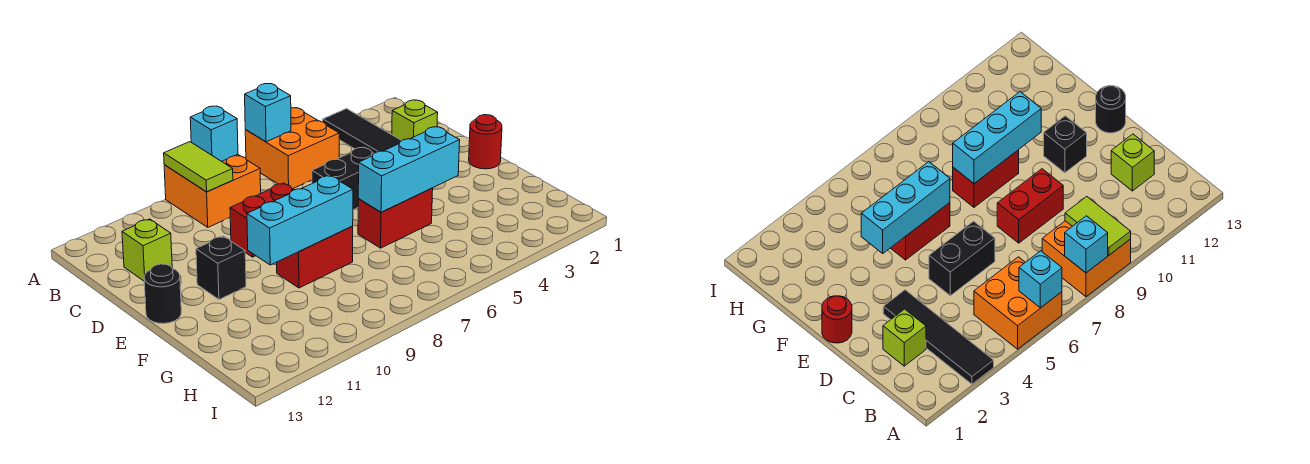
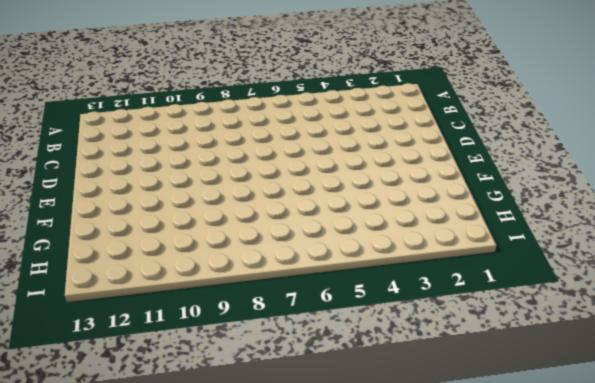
none -> black tile A3:D3 level 1
none -> orange brick A5:B6 level 1
none -> orange brick A8:B9 level 1

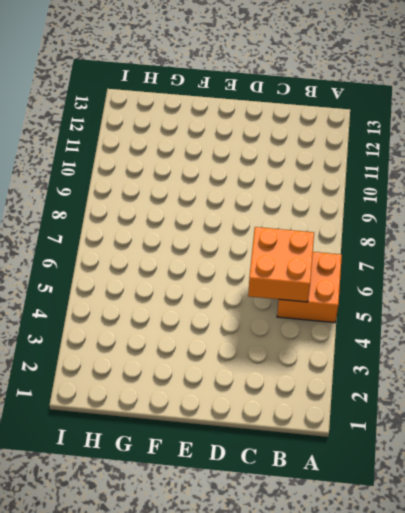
orange brick B5:C6 level 2 -> orange brick A8:B9 level 1
none -> black tile A3:D3 level 1
none -> lime brick C2 level 1
none -> lime brick C12 level 1

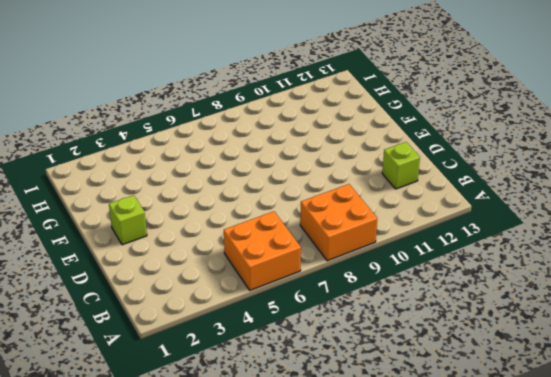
lime brick E2 level 1 -> lime brick C2 level 1
none -> black tile A3:D3 level 1
none -> black brick D5:D6 level 1
none -> red brick D8:D9 level 1

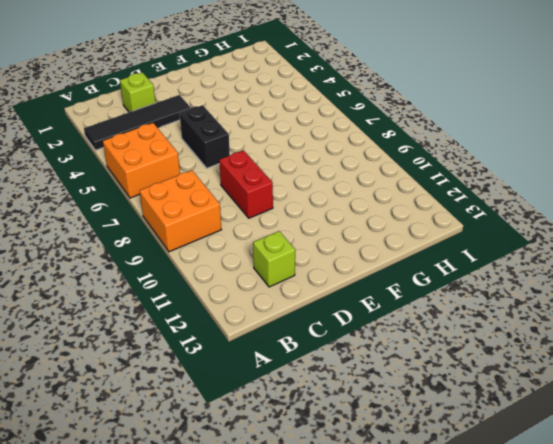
none -> red round brick E1 level 1
none -> black brick E11 level 1
none -> black round brick E13 level 1

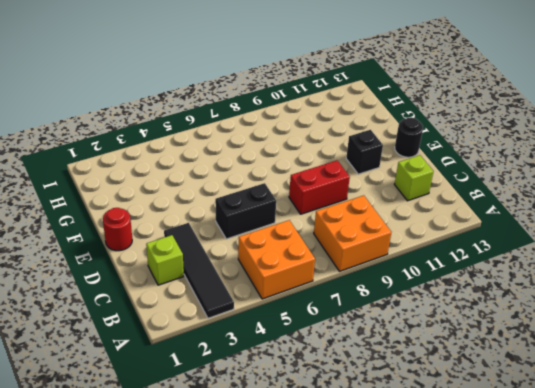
none -> red brick F5:F6 level 1
none -> red brick F8:F9 level 1
none -> cyan brick A6 level 2

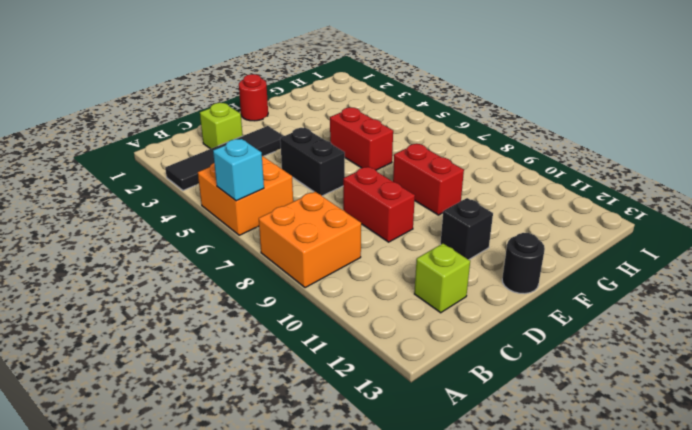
none -> cyan brick A8 level 2
none -> lime tile A9:B9 level 2
none -> cyan brick F4:F6 level 2

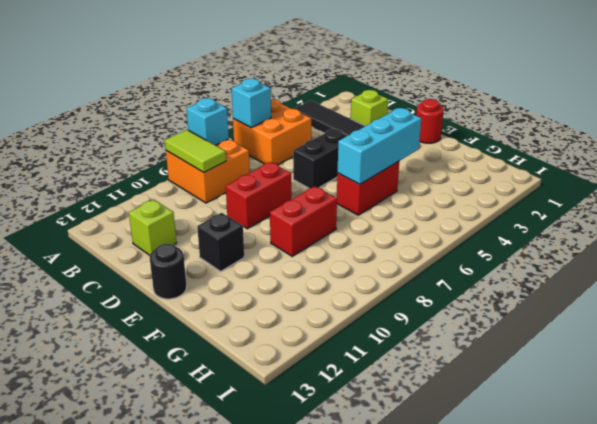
none -> cyan brick F8:F10 level 2

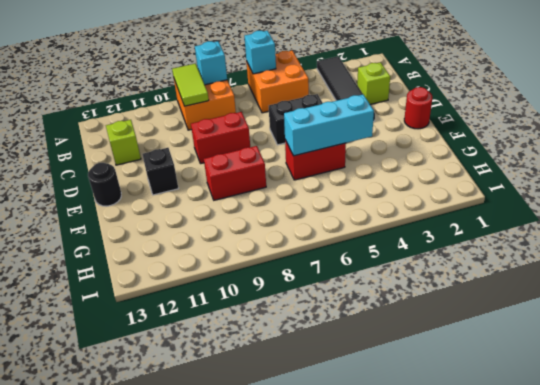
none -> cyan brick F8:F10 level 2

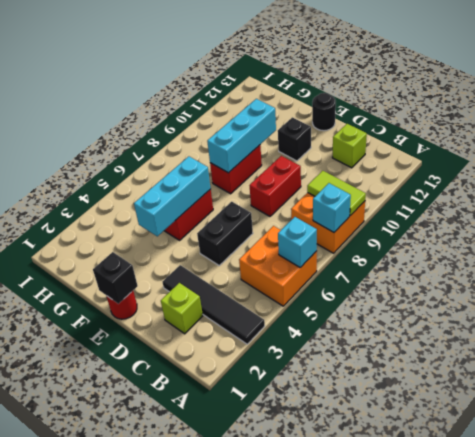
black brick E1 level 2 -> none

